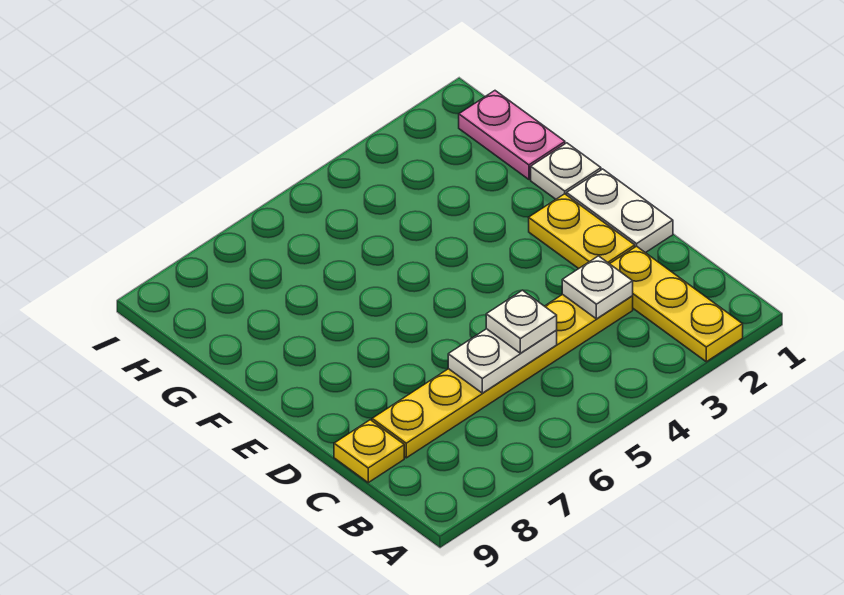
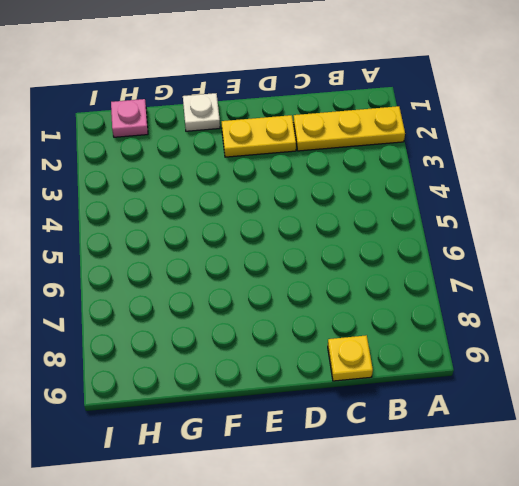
pink plate H1 level 1 -> pink plate G1:H1 level 1
none -> yellow plate C3:C8 level 1
none -> white plate D1:E1 level 1

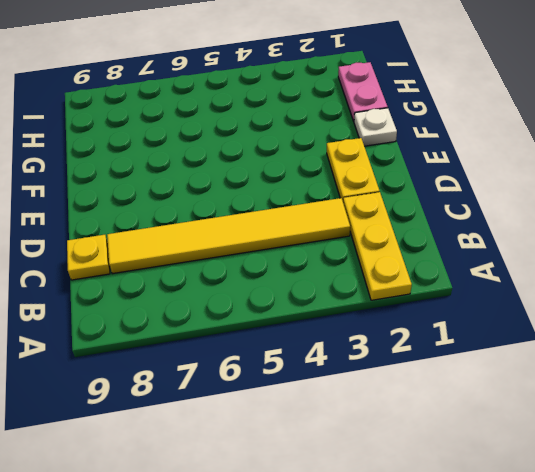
yellow tile C3:C8 level 1 -> yellow plate C3:C8 level 1
none -> white plate D1:E1 level 1
none -> white plate C3 level 2

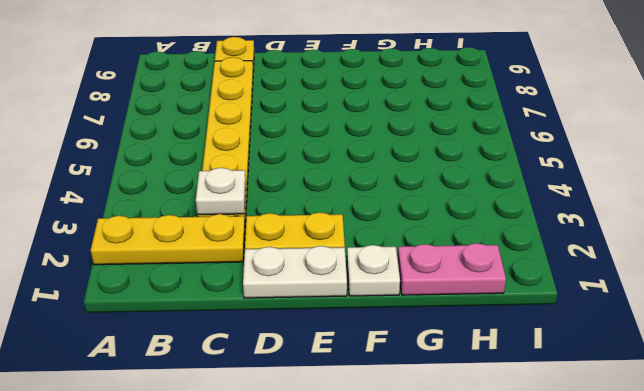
none -> white plate C5:C6 level 2
none -> white plate C5 level 3

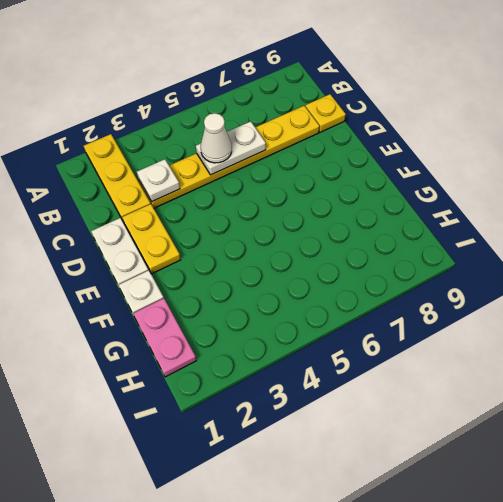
white cone C5 level 3 -> white plate C5 level 3

